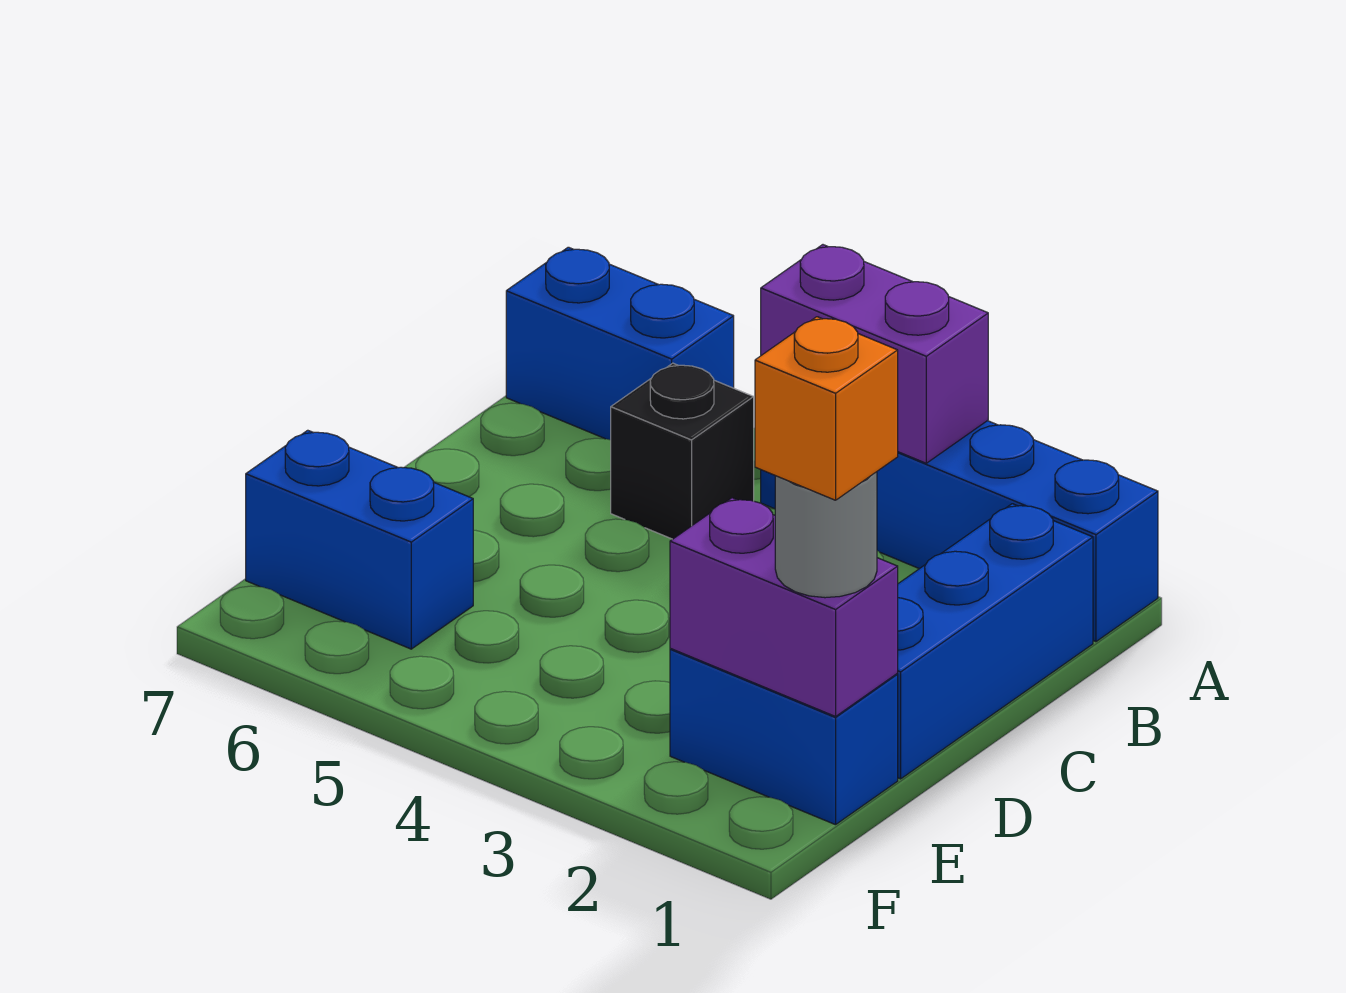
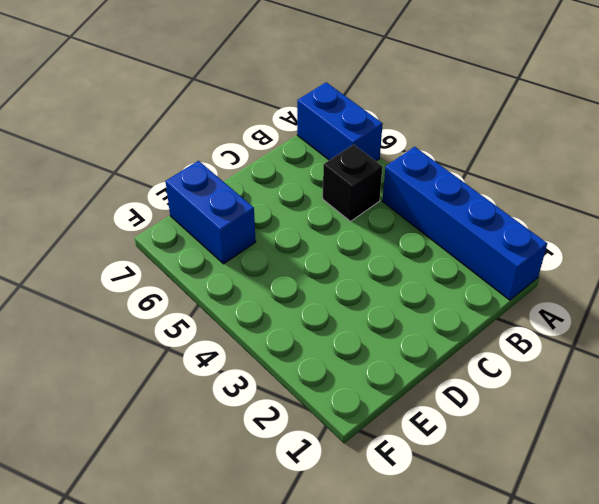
none -> blue brick B1:D1 level 1
none -> blue brick E1:E2 level 1

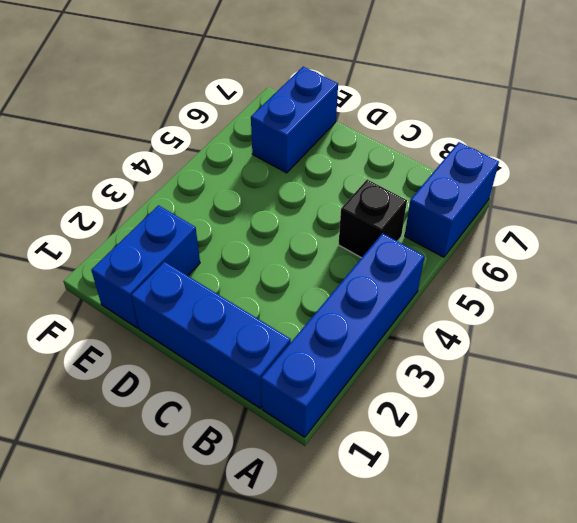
none -> purple brick A3:A4 level 2
none -> purple brick E1:E2 level 2

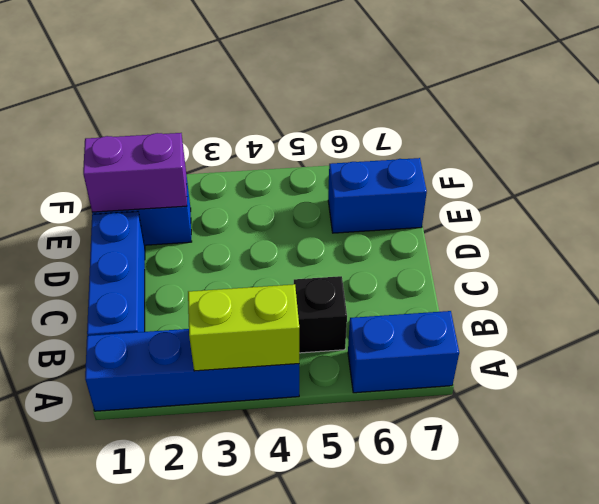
lime brick A3:A4 level 2 -> purple brick A3:A4 level 2
none -> grey round brick E1 level 3
none -> orange brick E1 level 4

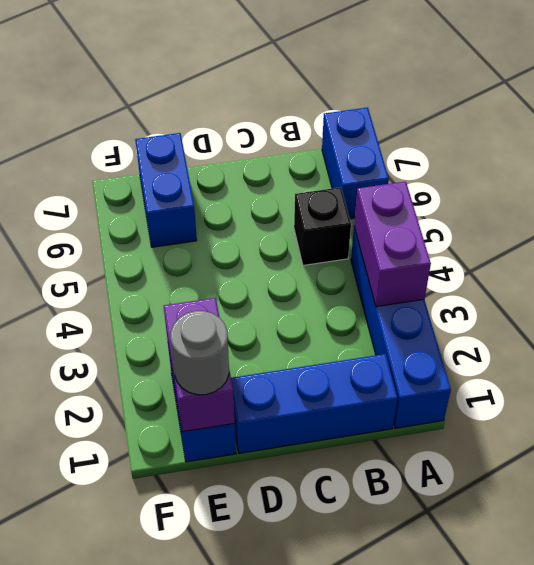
none -> orange brick E1 level 4

